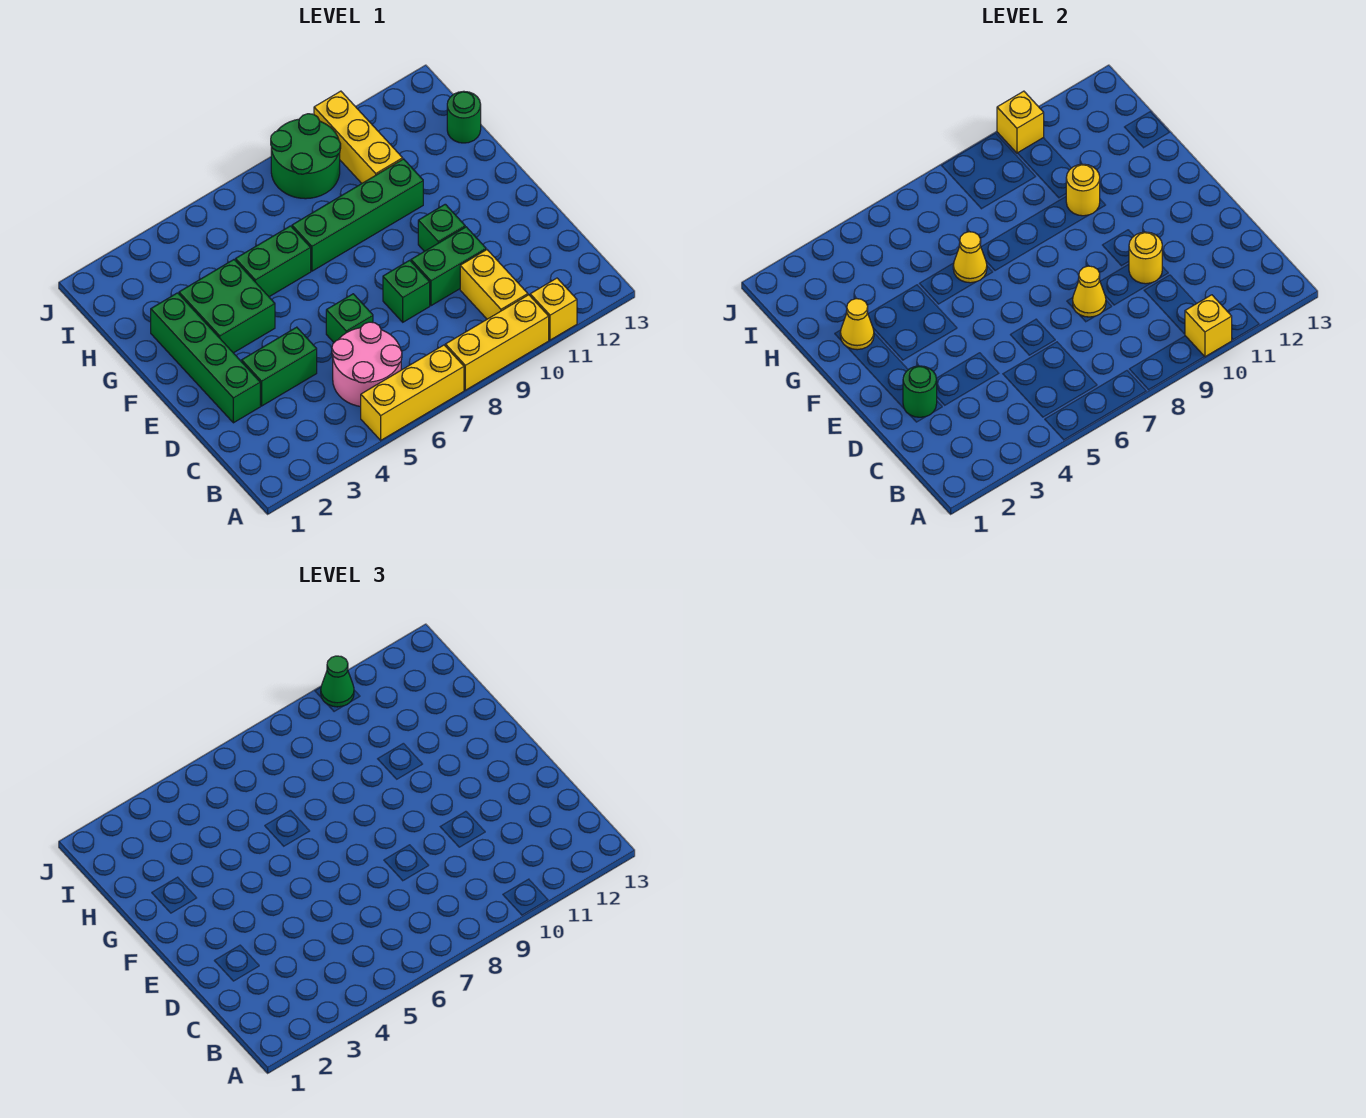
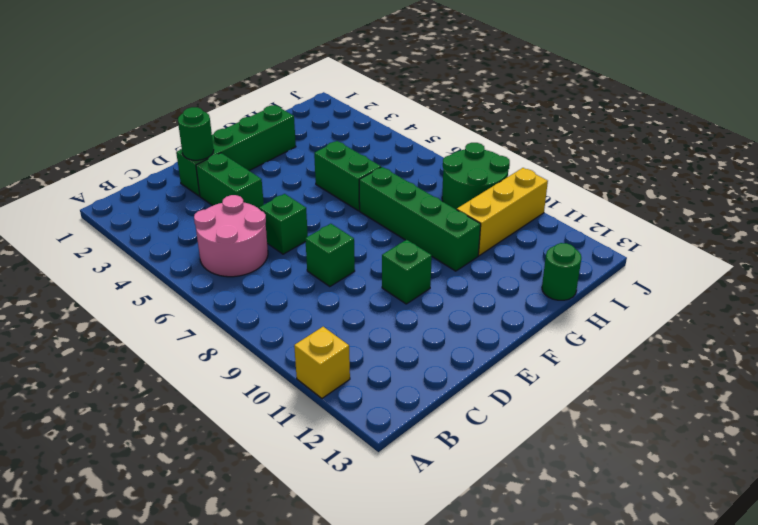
none -> yellow brick A5:A7 level 1
none -> yellow brick A8:A10 level 1
none -> yellow brick B10:C10 level 1

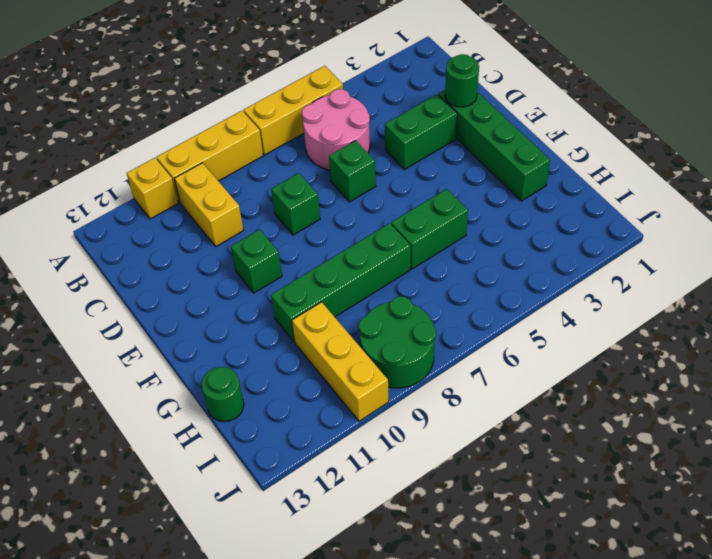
none -> green brick D9:D10 level 1
none -> green brick F3:G4 level 1
none -> yellow brick A10 level 2

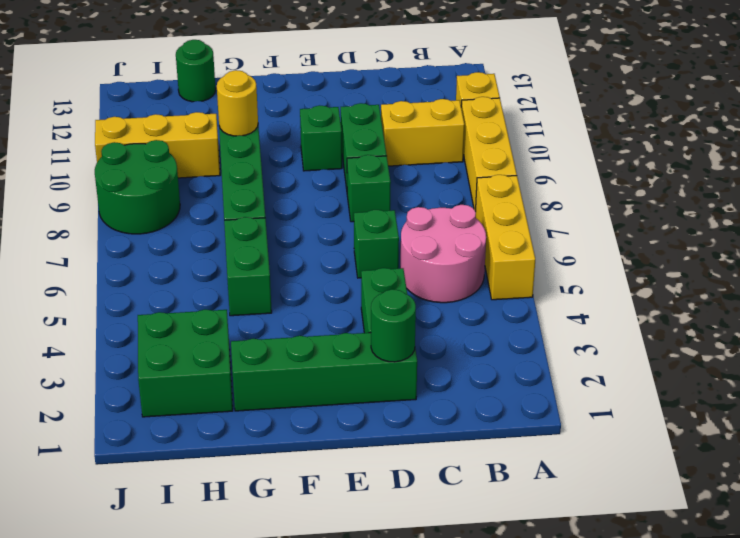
green brick H2:I3 level 1 -> green brick F3:G4 level 1
none -> yellow brick A10 level 2
none -> yellow cone D8 level 2
none -> yellow round brick D10 level 2

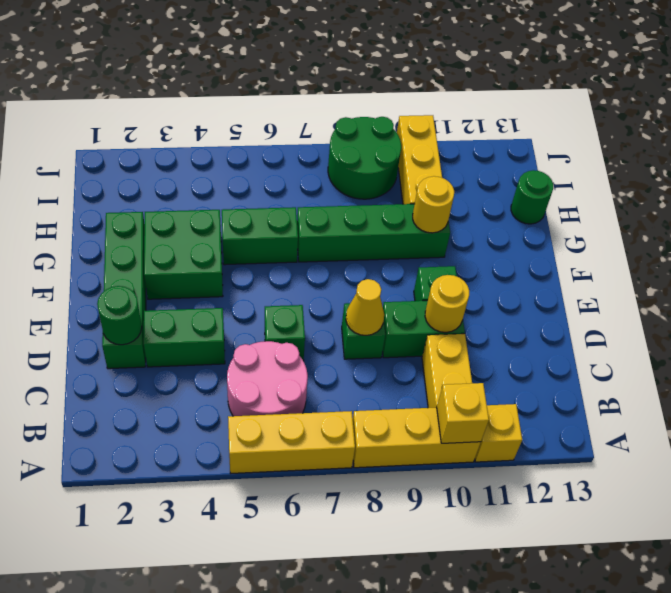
none -> yellow cone G2 level 2
none -> yellow cone G6 level 2
none -> yellow brick J10 level 2

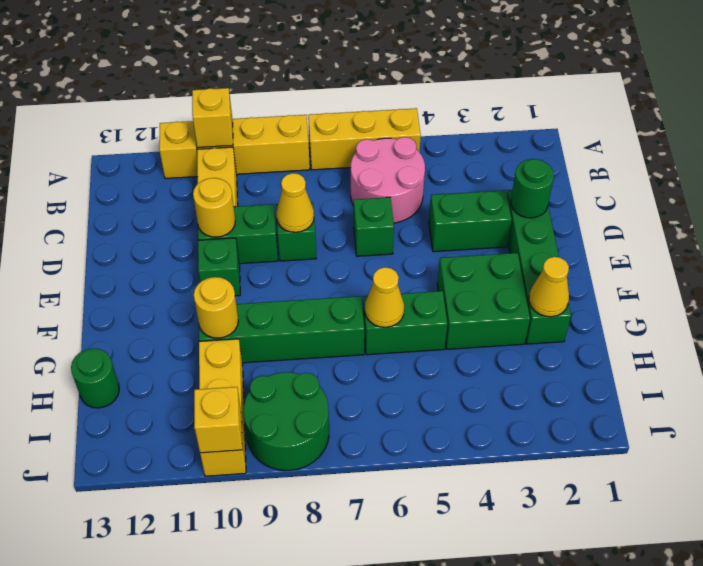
none -> green cone J10 level 3

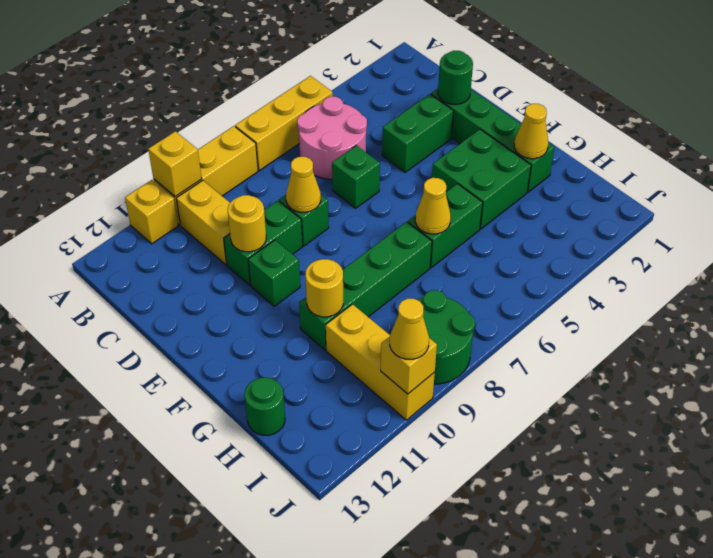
yellow cone J10 level 3 -> green cone J10 level 3

